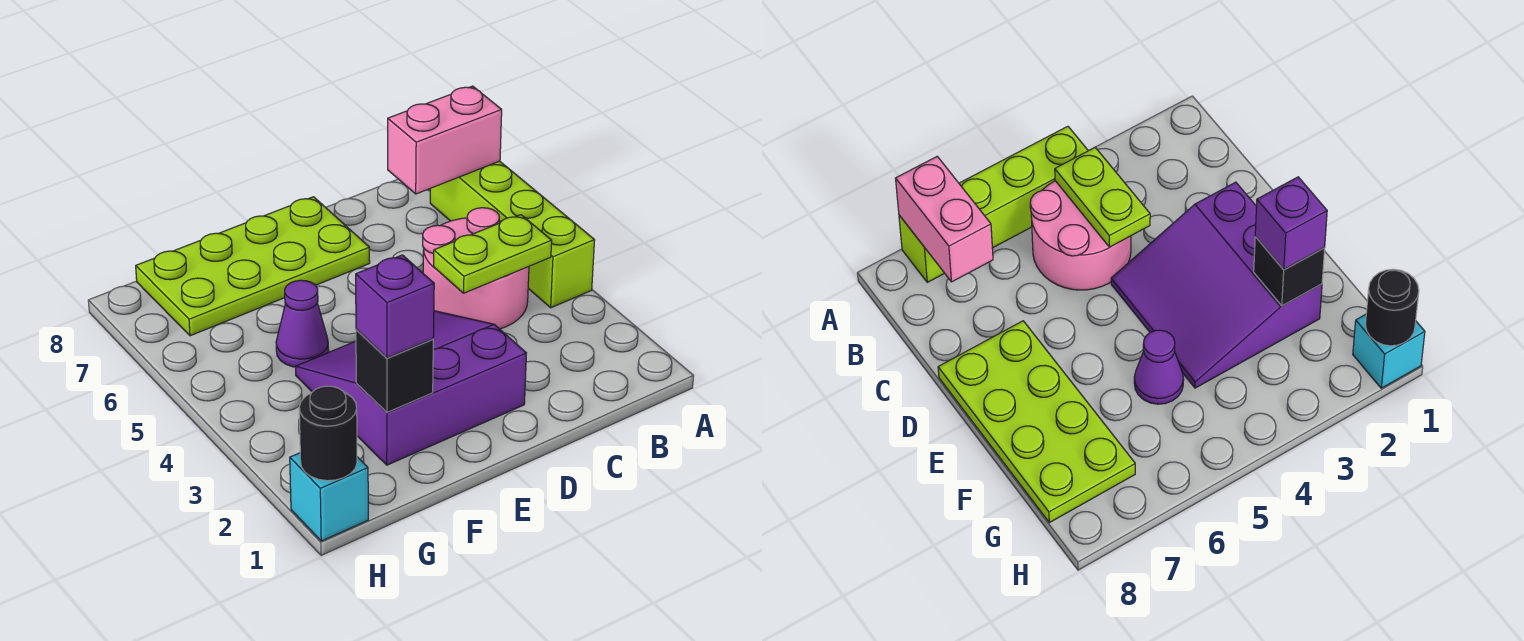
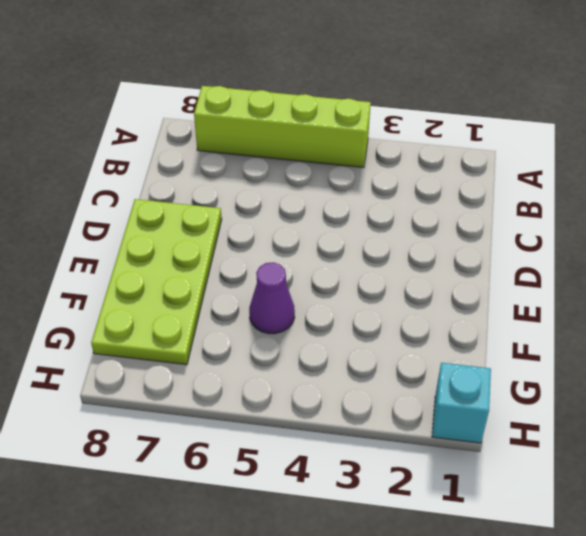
none -> pink round brick B4:C5 level 1
none -> purple slope D2:F4 level 1 top 2

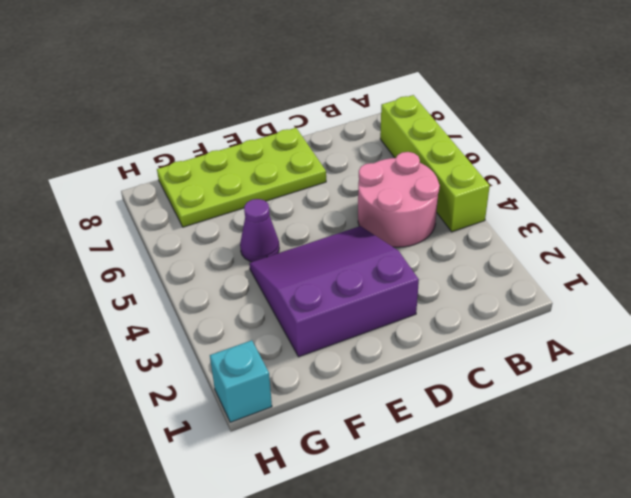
none -> pink brick A7:B7 level 2
none -> lime plate B4:C4 level 2

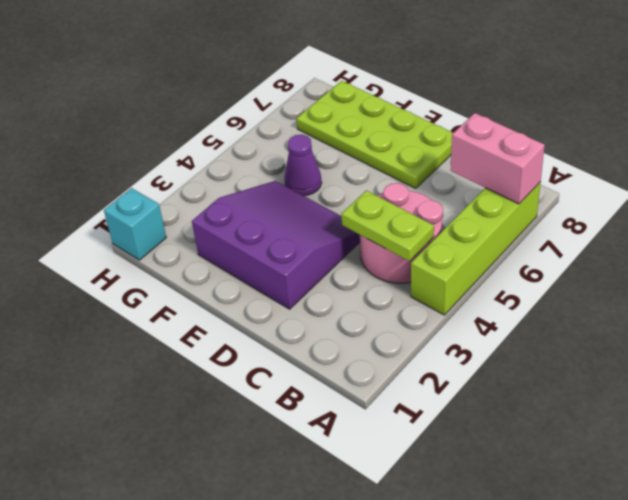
none -> black brick F2 level 2
none -> black round brick H1 level 2

